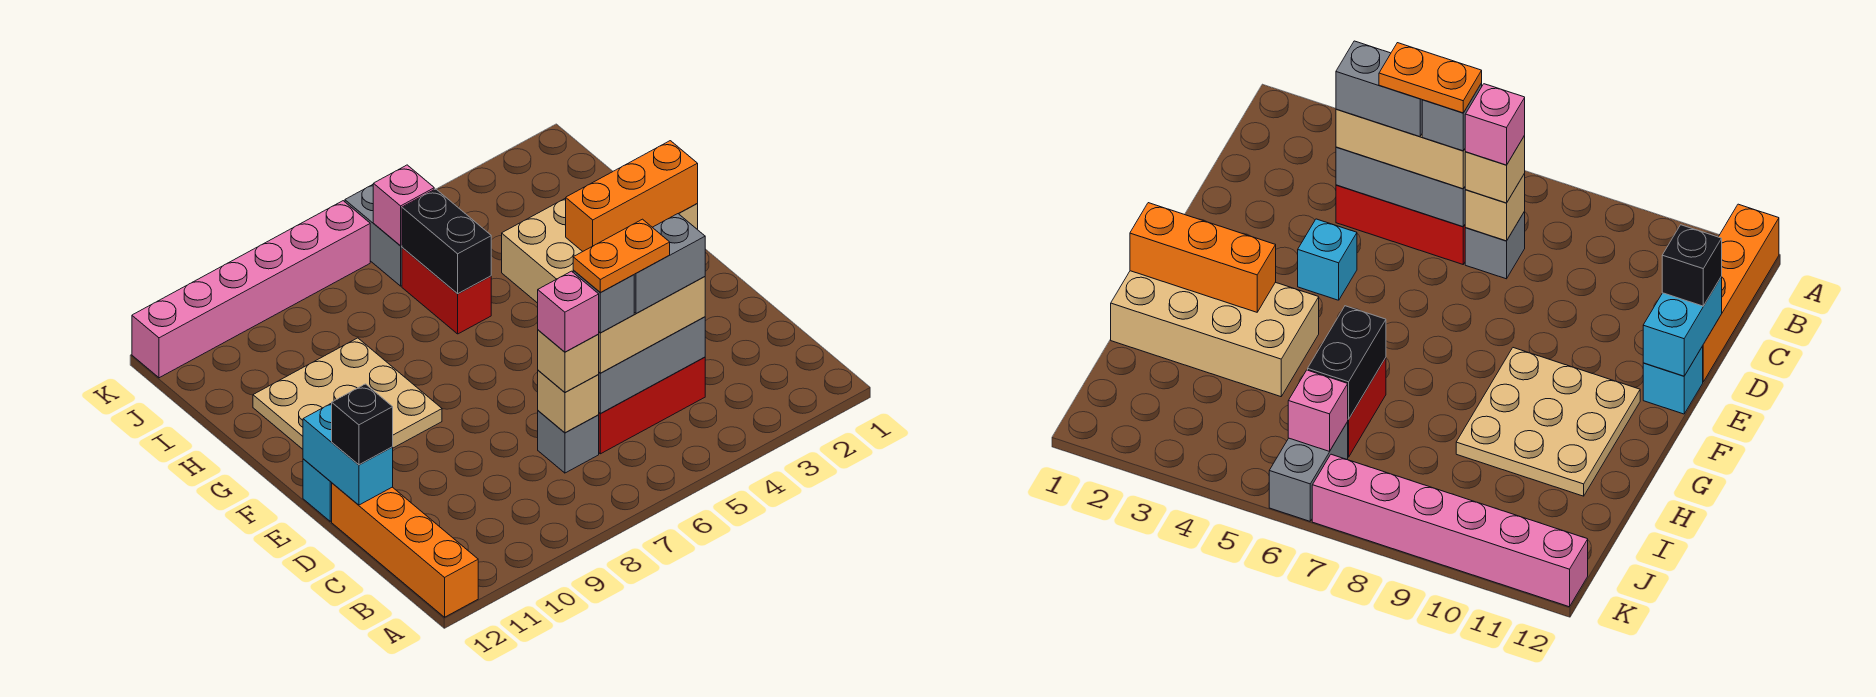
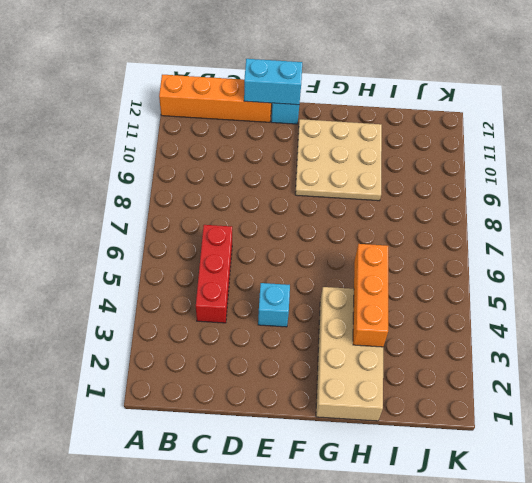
orange brick H3:H5 level 2 -> orange brick G1:G3 level 2
none -> grey brick C7 level 1
none -> red brick H6:I6 level 1
none -> grey brick J6:K6 level 1

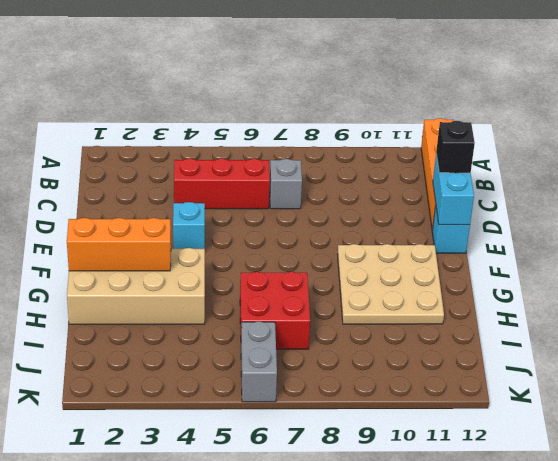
red brick H6:I7 level 1 -> red brick H6:I6 level 1
none -> pink brick K7:K12 level 1
none -> grey brick C4:C6 level 2
none -> tan brick C7 level 2

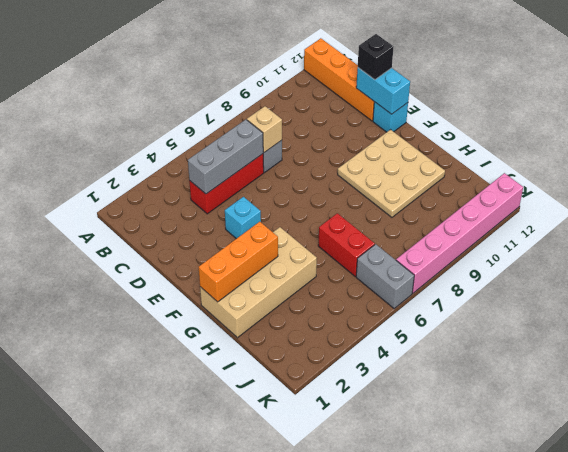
none -> black brick H6:I6 level 2
none -> pink brick J6 level 2
none -> tan brick C4:C6 level 3

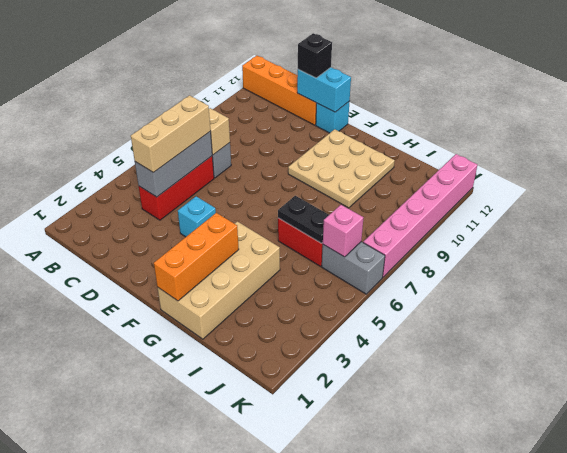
black plate H6:I6 level 2 -> black brick H6:I6 level 2
none -> tan brick C7 level 3
none -> grey brick C4:C5 level 4
none -> grey brick C6 level 4

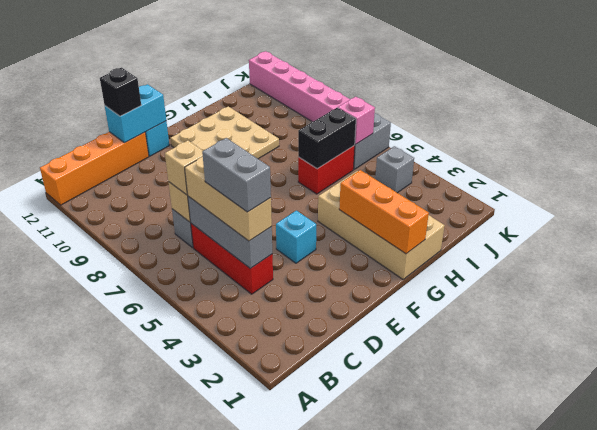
grey brick J4 level 1 -> grey brick C6 level 4
none -> pink brick C7 level 4
none -> orange plate C5:C6 level 5

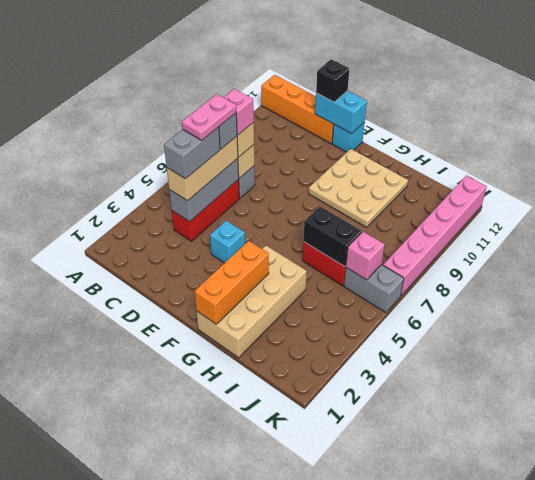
pink plate C5:C6 level 5 -> orange plate C5:C6 level 5

